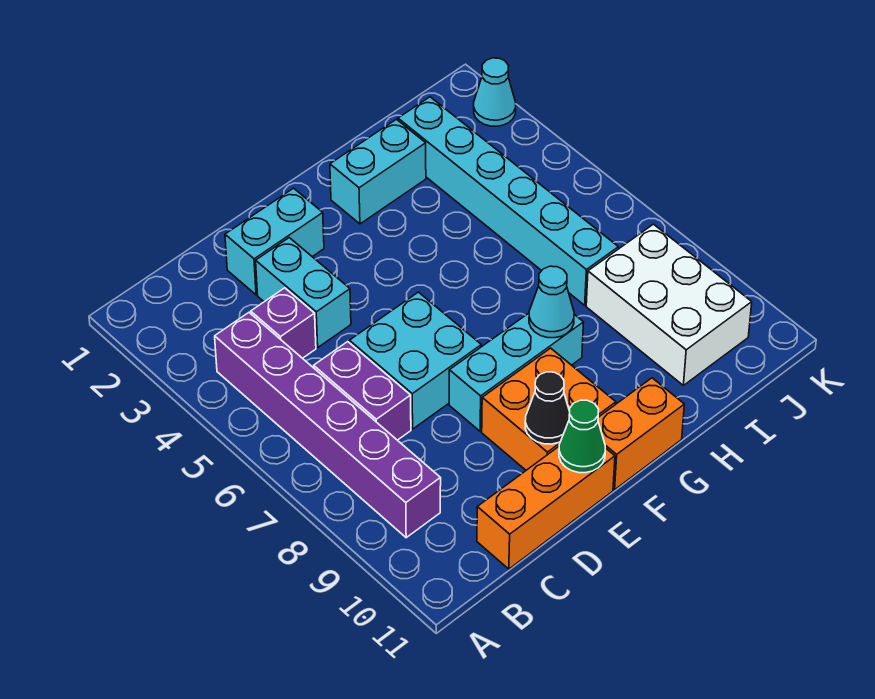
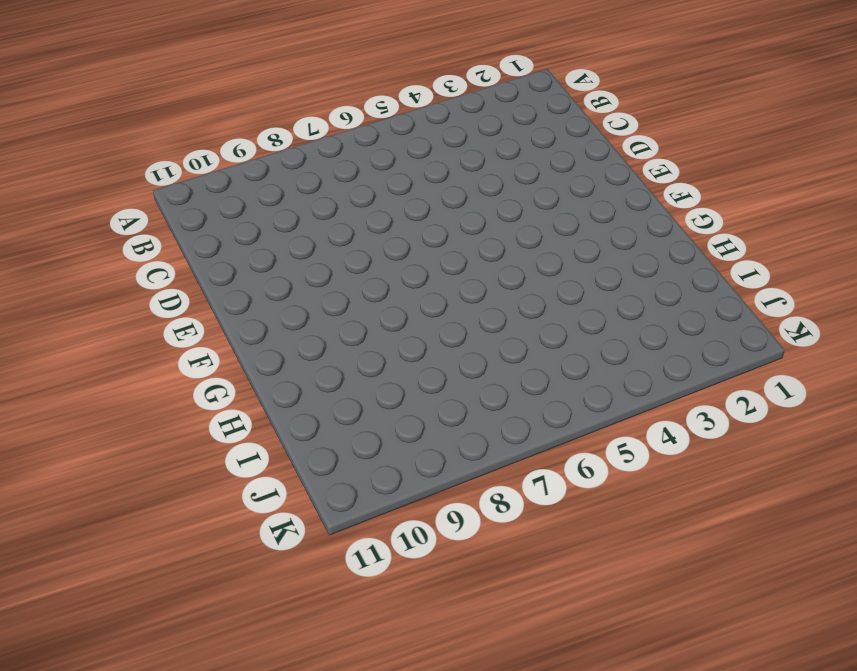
none -> purple brick B4:B9 level 1
none -> purple brick C4 level 1
none -> purple brick C6:C7 level 1

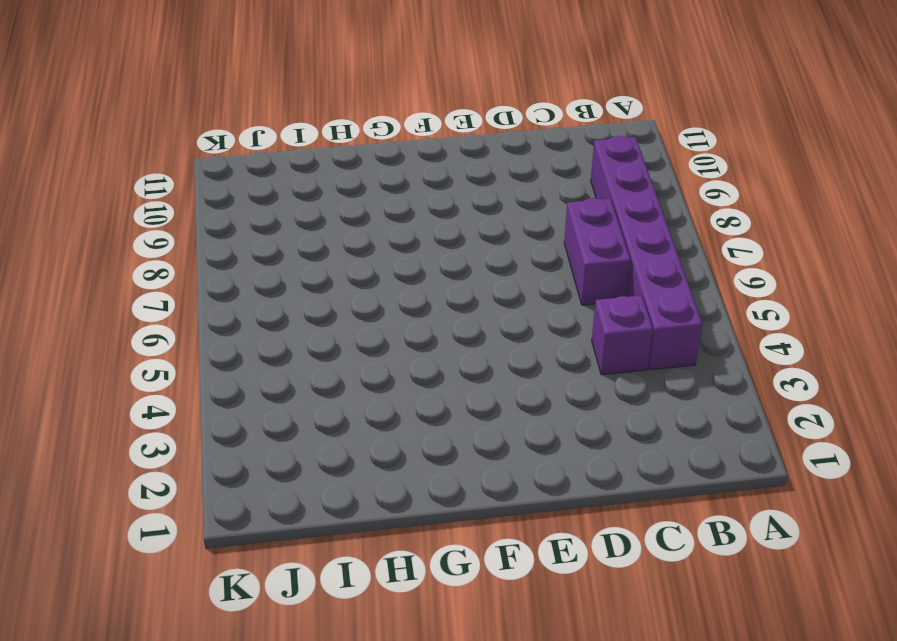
none -> orange brick C11:E11 level 1
none -> cyan brick D2:E2 level 1
none -> cyan brick D3:D4 level 1

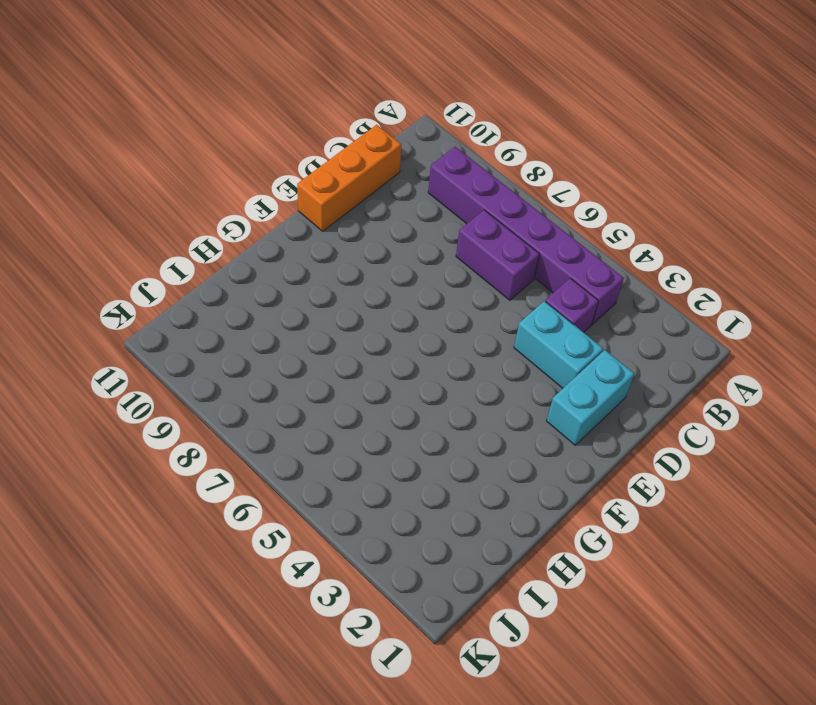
none -> cyan brick D6:E7 level 1
none -> cyan brick E8:G8 level 1
none -> orange brick E9:F10 level 1

